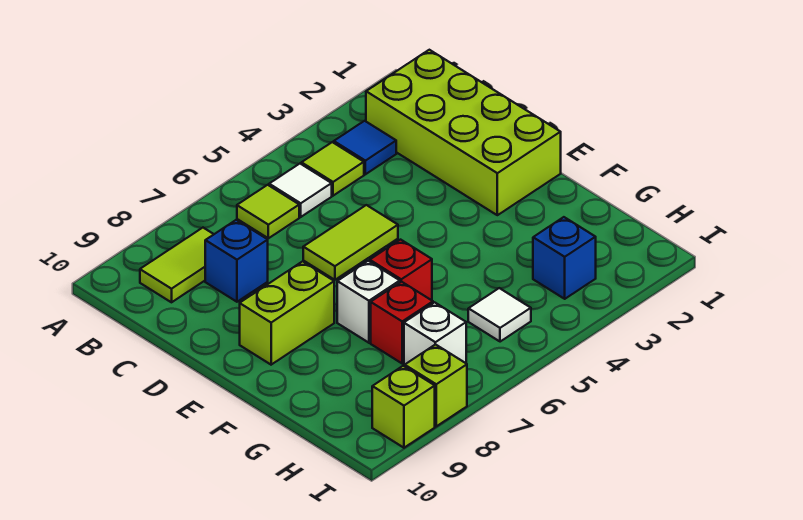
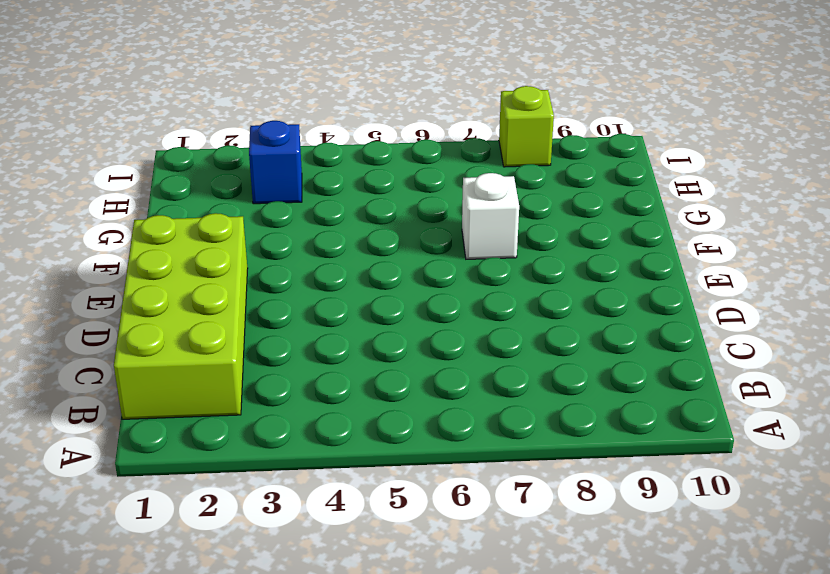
none -> blue tile B3 level 1
none -> lime tile B4 level 1
none -> white tile B5 level 1

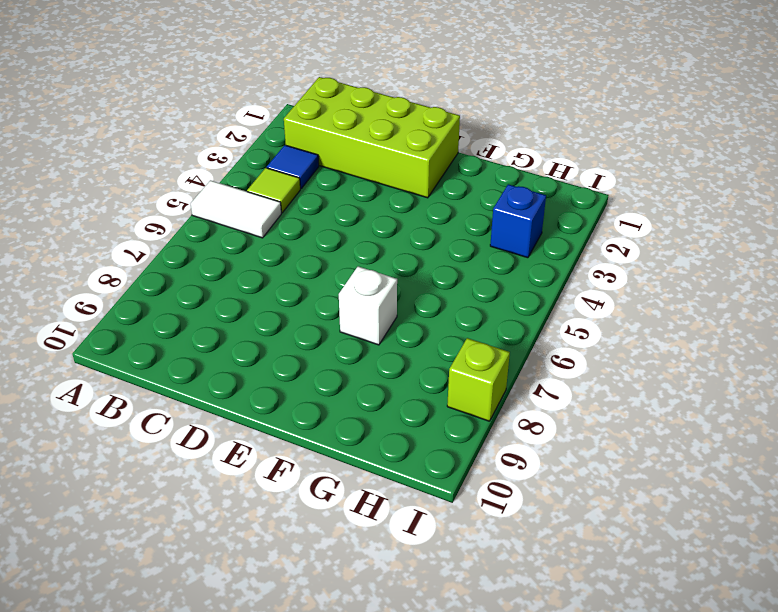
white tile A5:B5 level 1 -> white tile B5 level 1
none -> lime tile B6 level 1
none -> lime tile B8:B9 level 1
none -> blue brick C8 level 1

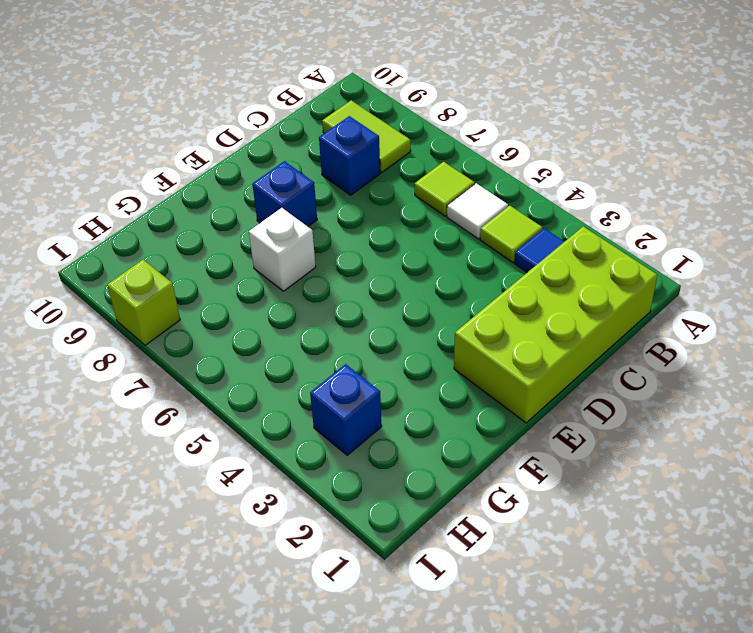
blue brick E8 level 1 -> lime brick E8:E9 level 1
none -> lime tile D5:D6 level 1
none -> red brick F6 level 1
none -> red brick G7 level 1

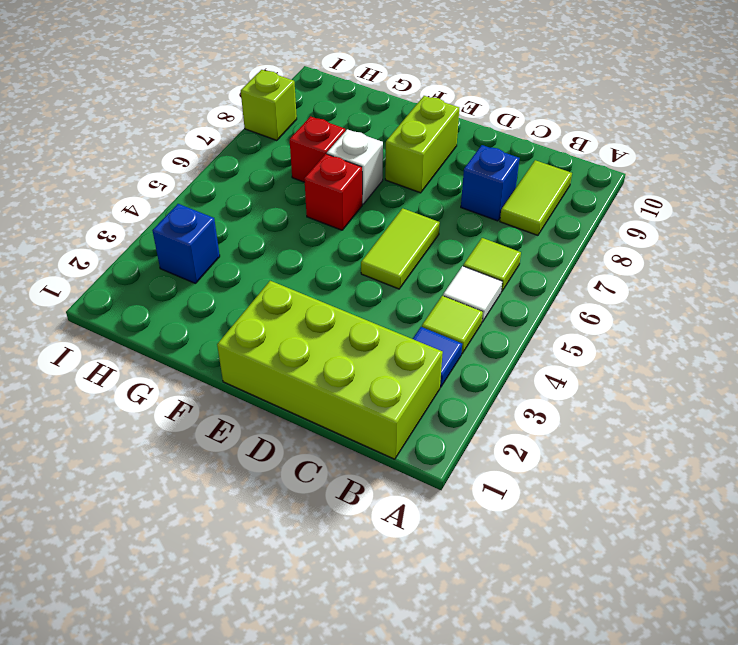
none -> white tile H5 level 1
none -> white brick H7 level 1
none -> lime brick I9 level 1

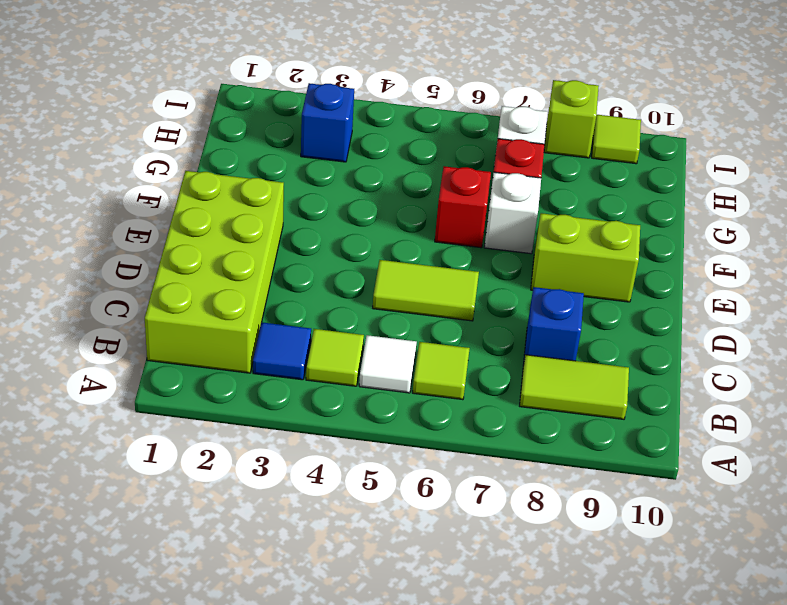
lime tile I9 level 1 -> lime brick I9 level 1
none -> white tile H5 level 1

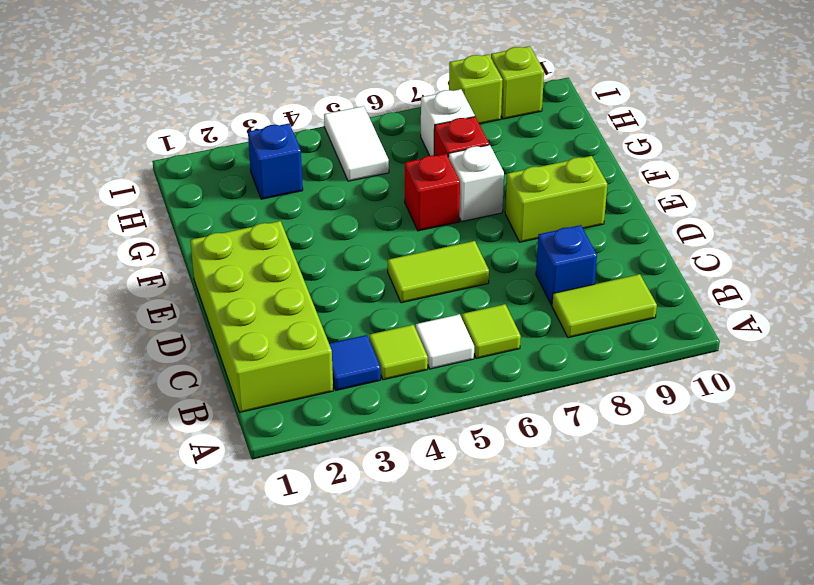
white tile H5:I5 level 1 -> white tile H5 level 1

